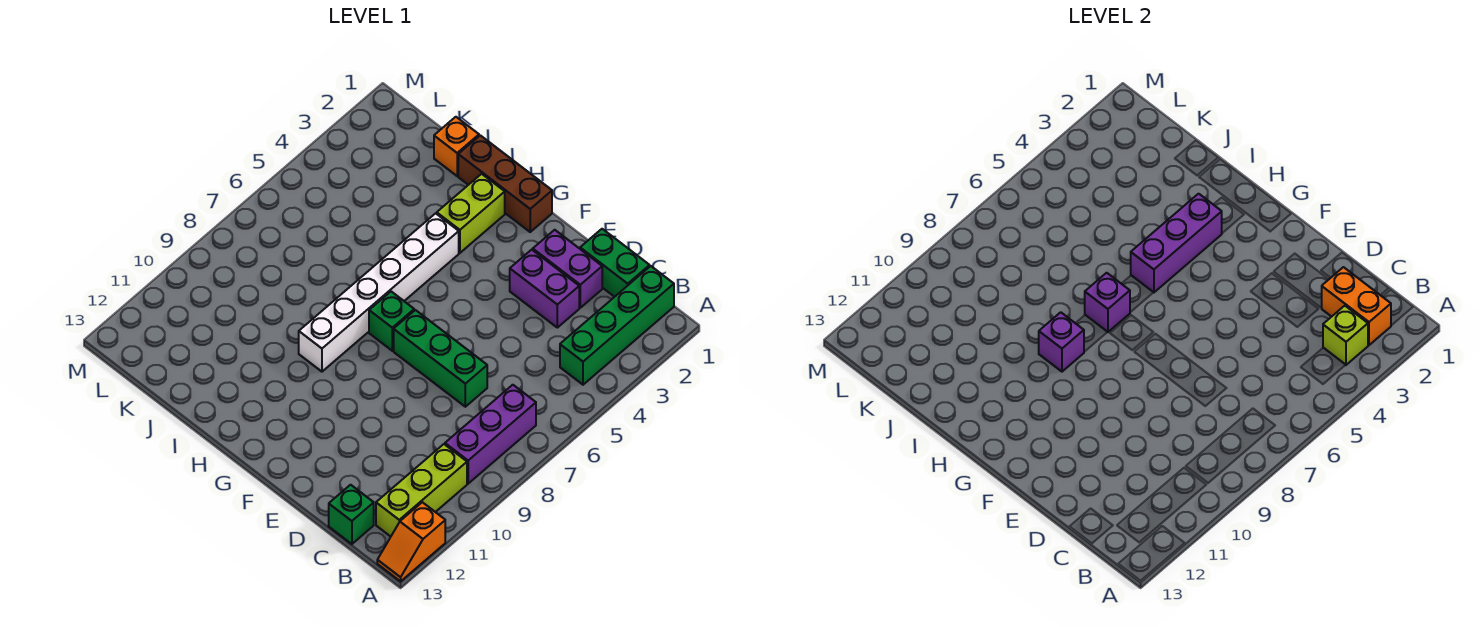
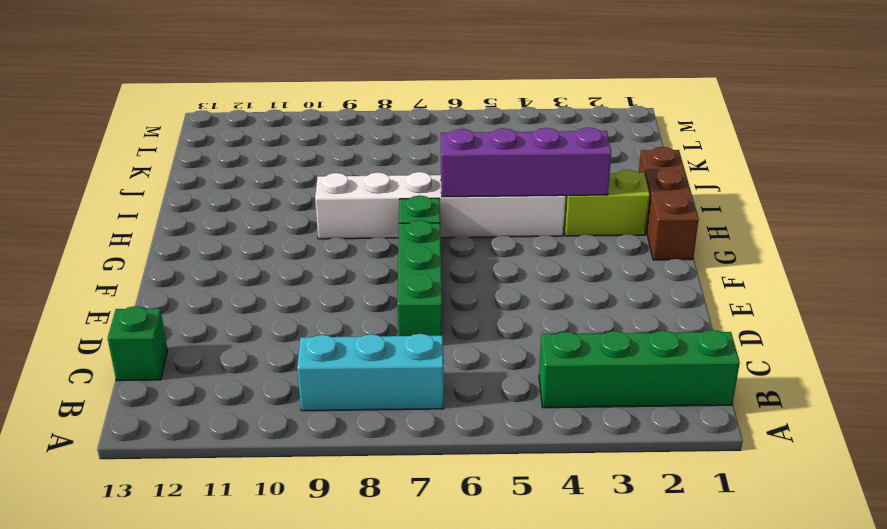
cyan brick B7:B9 level 1 -> purple brick B7:B9 level 1
purple brick H3:H6 level 2 -> purple brick H3:H5 level 2
none -> orange slope A12:A13 level 1 top 12
none -> lime brick B10:B12 level 1
none -> green brick C1:D1 level 1

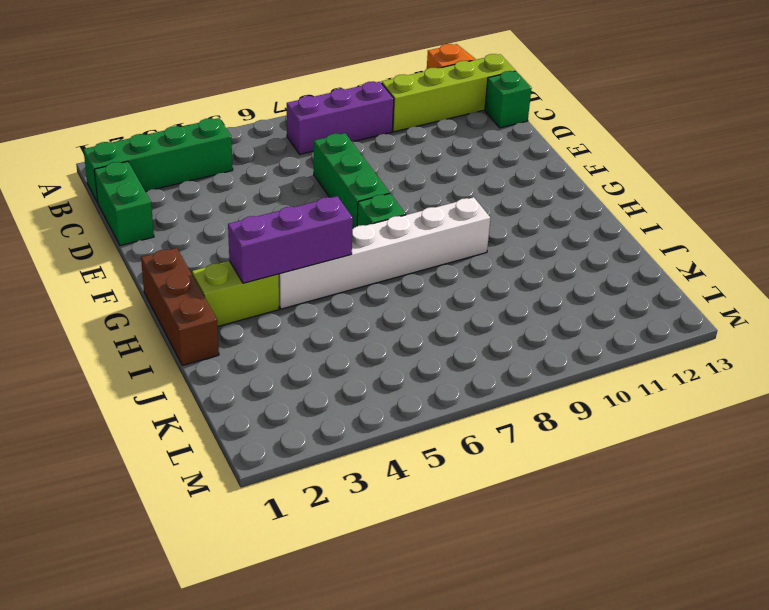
lime brick B10:B13 level 1 -> lime brick B10:B12 level 1
none -> purple brick D2:E2 level 1
none -> purple brick D3:E3 level 1
none -> orange brick J1 level 1

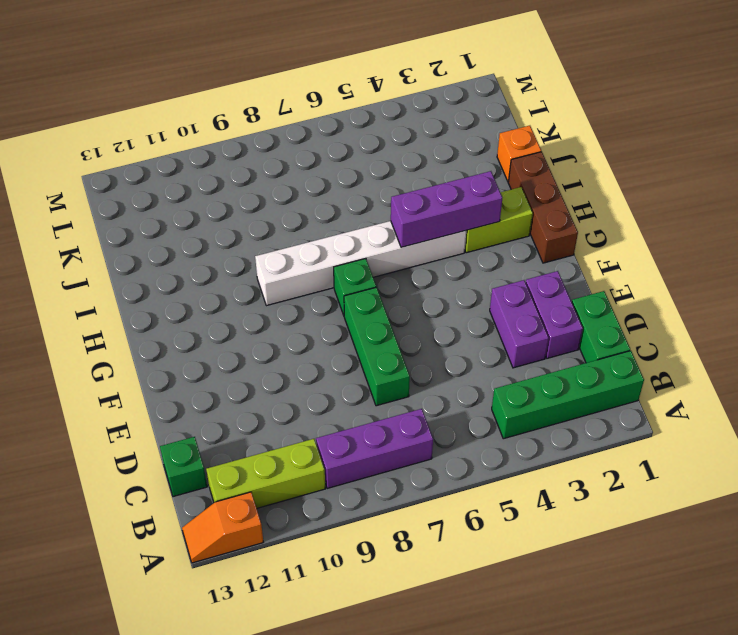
none -> orange brick B2:C2 level 2
none -> lime brick B3 level 2
none -> purple brick H7 level 2

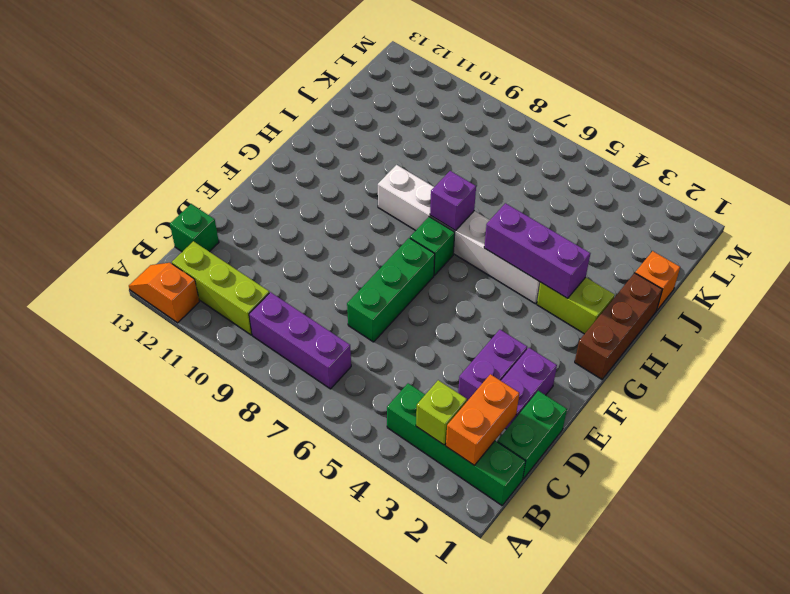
none -> purple brick H9 level 2

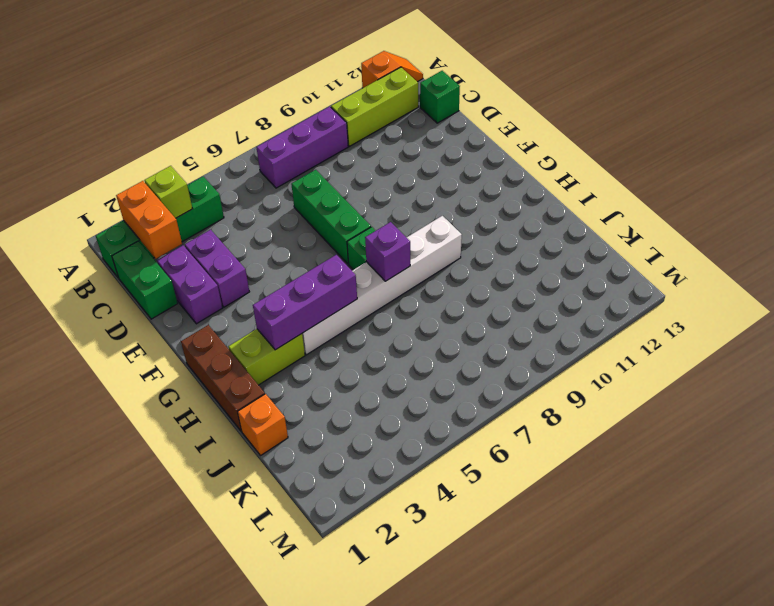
none -> purple brick H9 level 2

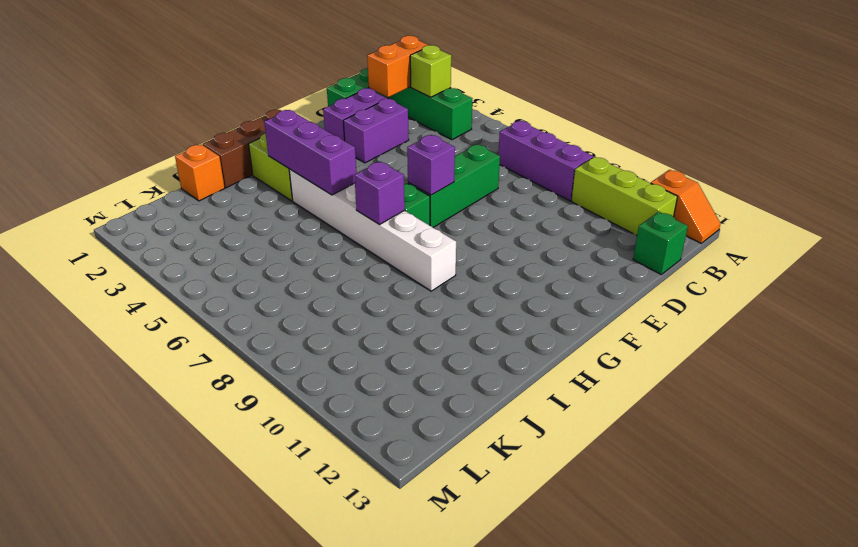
purple brick F7 level 2 -> purple brick H9 level 2

